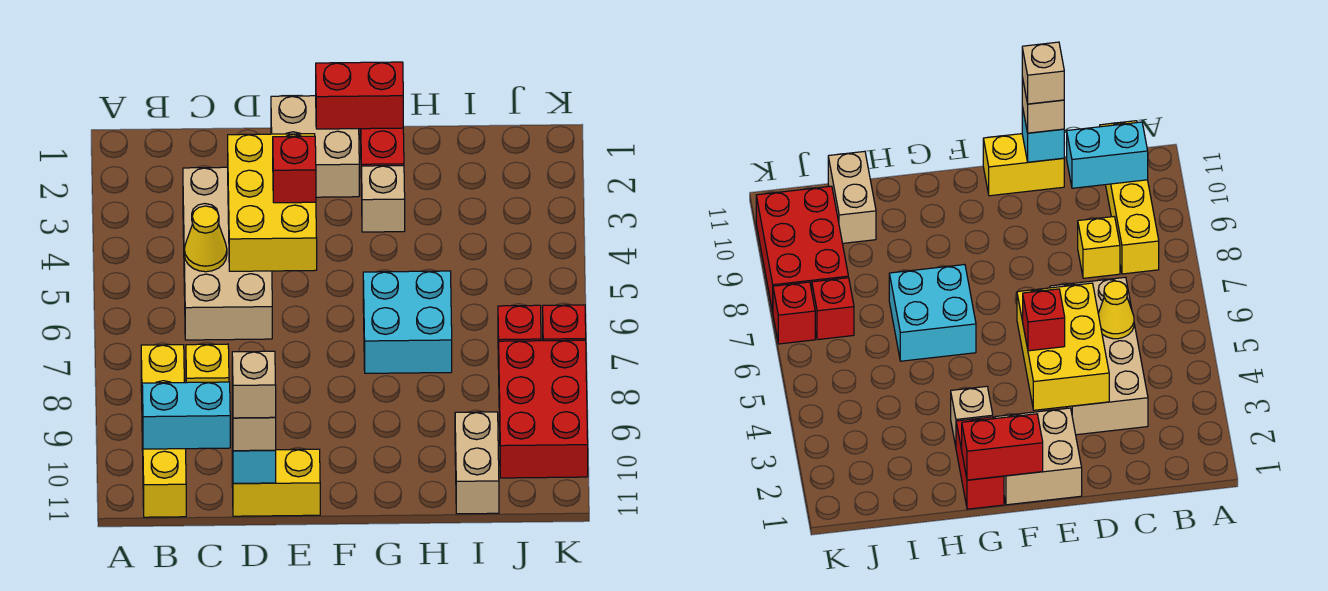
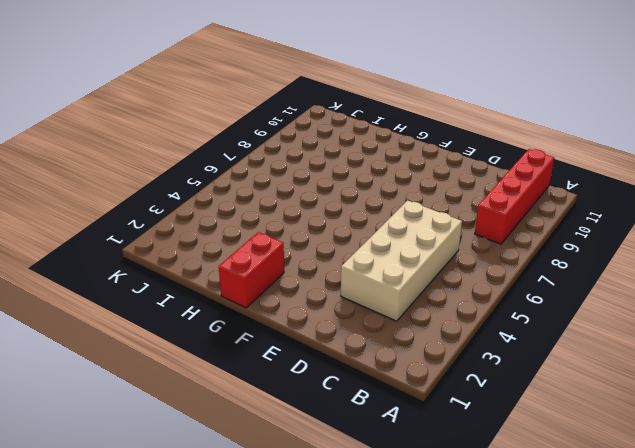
red brick B8:B11 level 1 -> yellow brick B8:B11 level 1
none -> yellow brick C8 level 1
none -> yellow brick D11:E11 level 1
none -> tan brick E1:F2 level 1

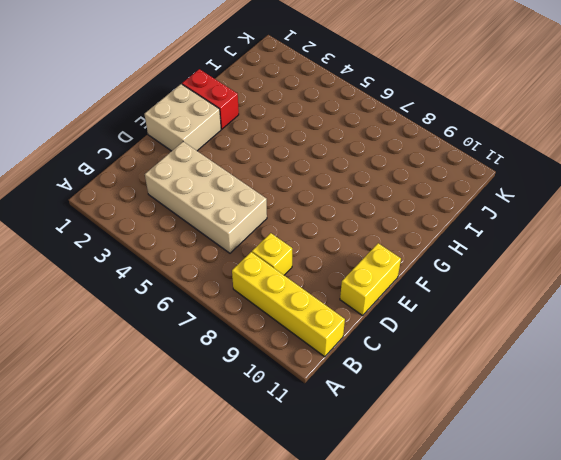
none -> tan brick G3 level 1
none -> cyan brick G6:H7 level 1
none -> tan brick I10:I11 level 1

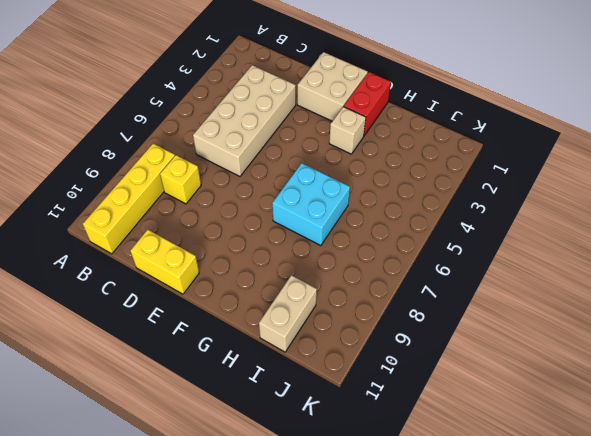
none -> red brick J7 level 1
none -> red brick J8:K10 level 1
none -> red brick K7 level 1

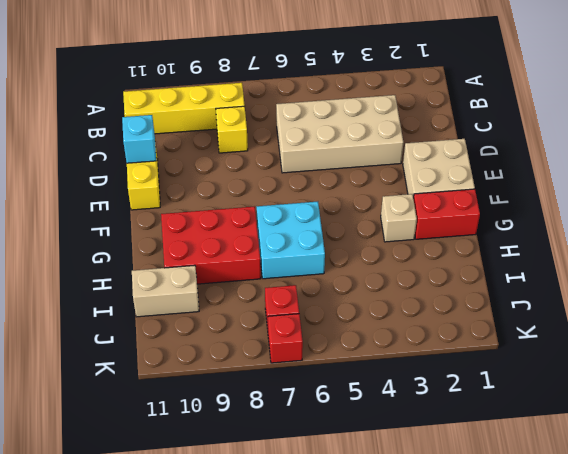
red brick G8:H10 level 1 -> red brick J8:K10 level 1
none -> cyan brick B10:C10 level 2
none -> yellow cone C5 level 2
none -> yellow brick D3:E5 level 2

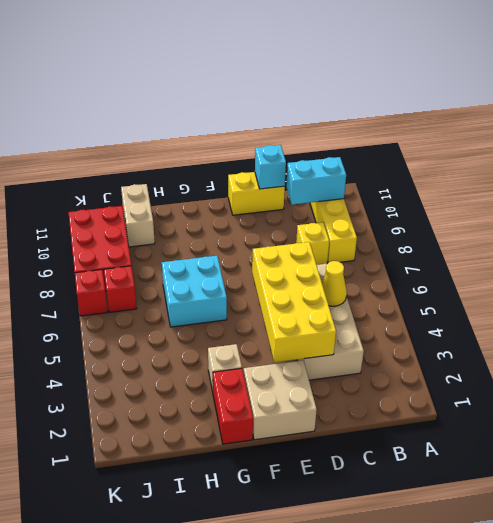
yellow brick D3:E6 level 2 -> yellow brick D3:E5 level 2
none -> red brick F1:G1 level 2
none -> tan brick D11 level 3
none -> red brick E4 level 3

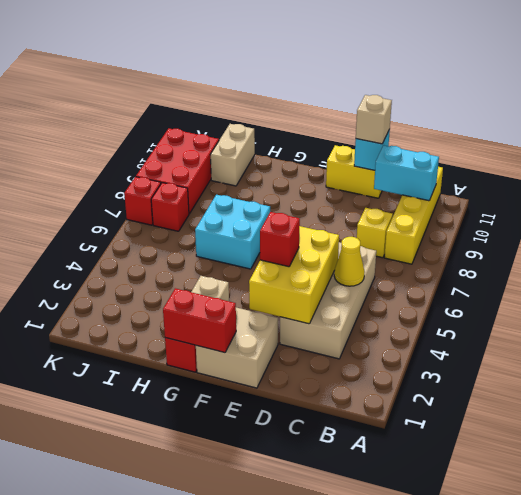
none -> tan brick D11 level 4

